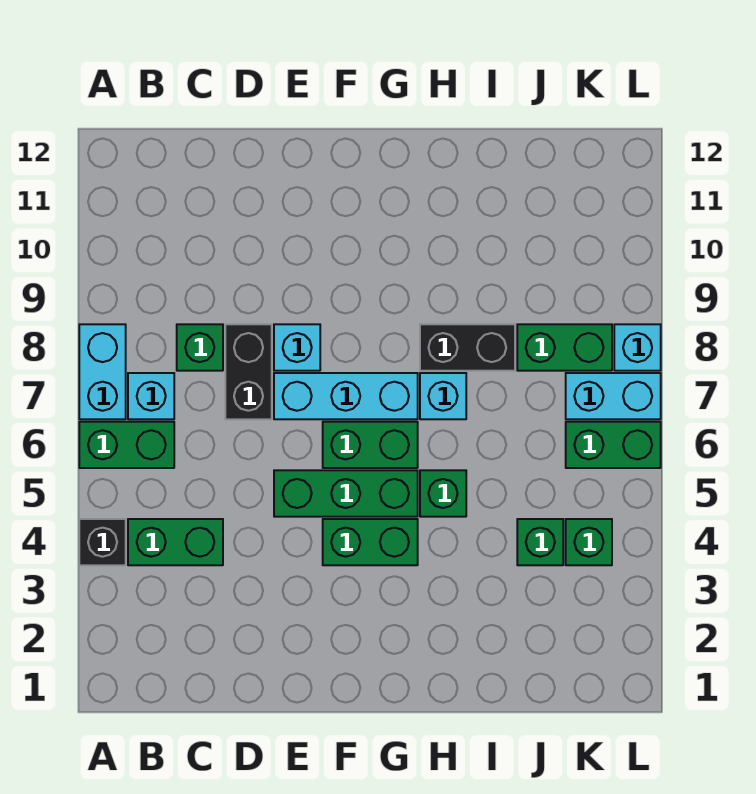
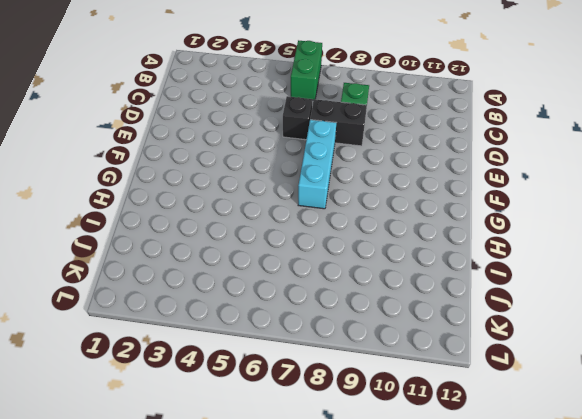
black brick D6 level 1 -> black brick A4 level 1
none -> cyan brick A7:A8 level 1
none -> green brick B4:C4 level 1
none -> cyan brick B7 level 1

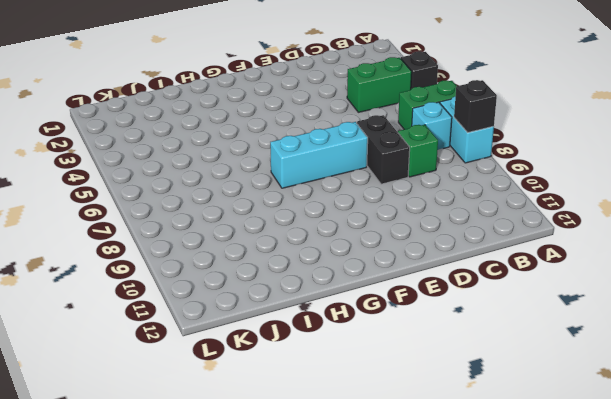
black brick A8 level 2 -> none
none -> green brick E5:G5 level 1
none -> cyan brick E8 level 1
none -> green brick F4:G4 level 1

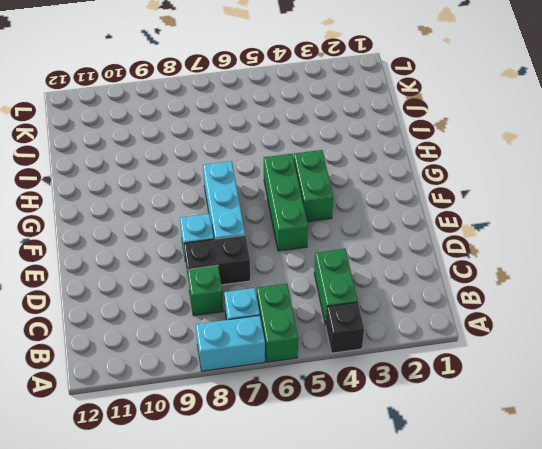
none -> green brick F6:G6 level 1
none -> green brick H5 level 1
none -> cyan brick H7 level 1

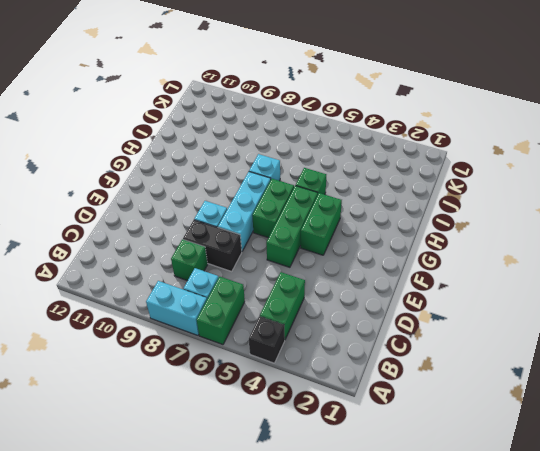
none -> black brick H8:I8 level 1
none -> green brick J4 level 1
none -> green brick J8:K8 level 1

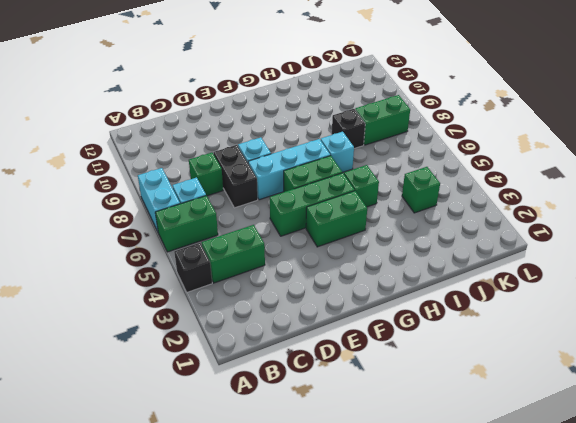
black brick I8 level 1 -> black brick H8:I8 level 1
none -> green brick K4 level 1
none -> green brick K6:L6 level 1
none -> cyan brick K7:L7 level 1

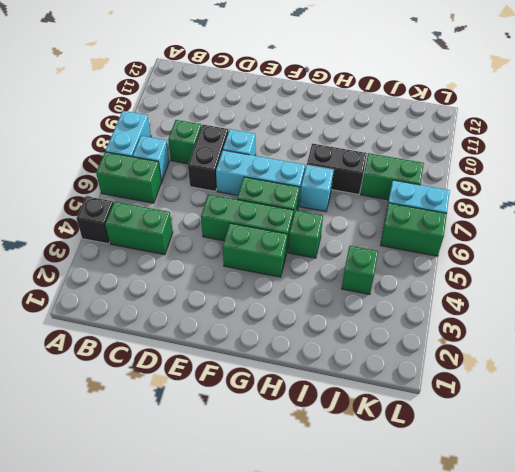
none -> green brick K4 level 1
none -> cyan brick L8 level 1

